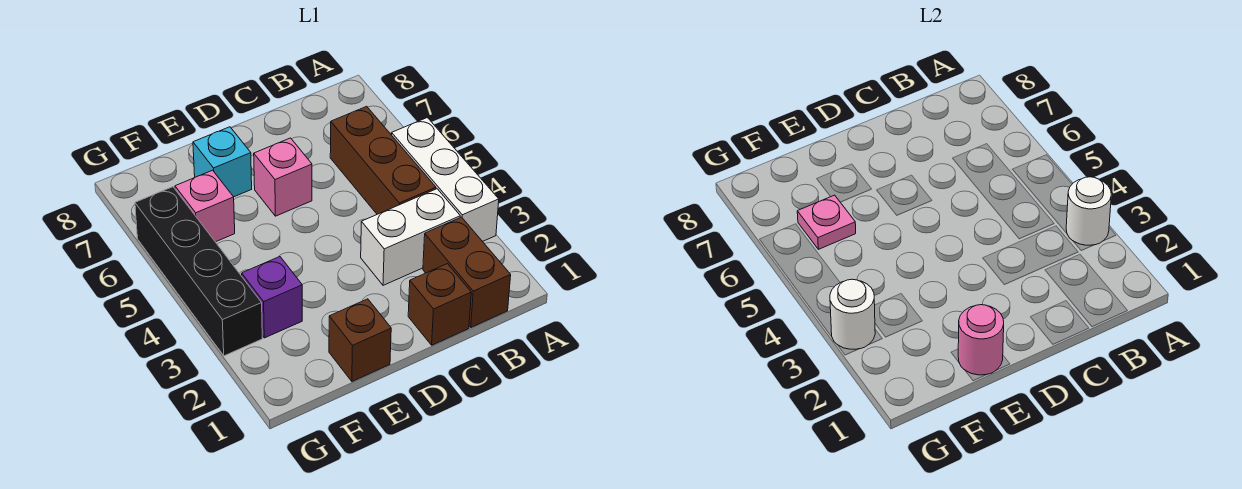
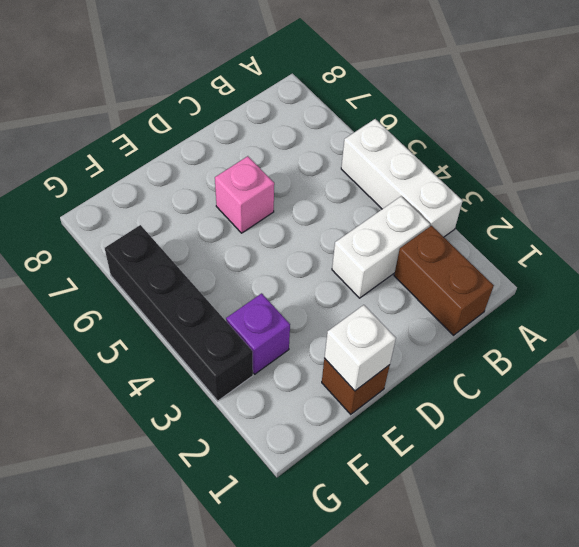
white brick E1 level 2 -> pink round brick E1 level 2
none -> brown brick B4:B6 level 1
none -> brown brick C1 level 1
none -> cyan brick E7 level 1

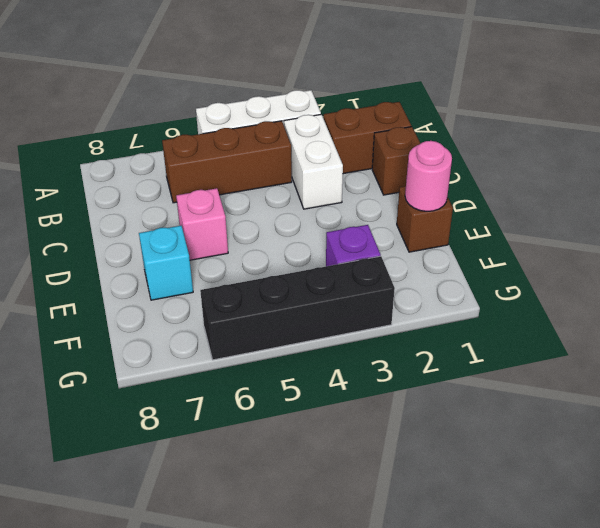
none -> pink brick F6 level 1
none -> white round brick A3 level 2
none -> pink plate F6 level 2

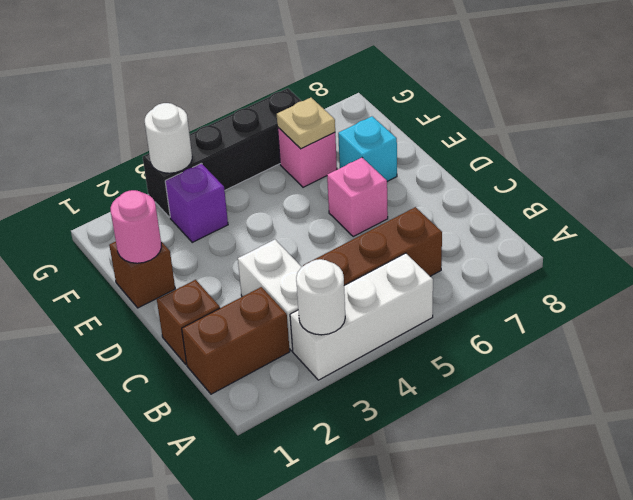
tan plate F6 level 2 -> pink plate F6 level 2

